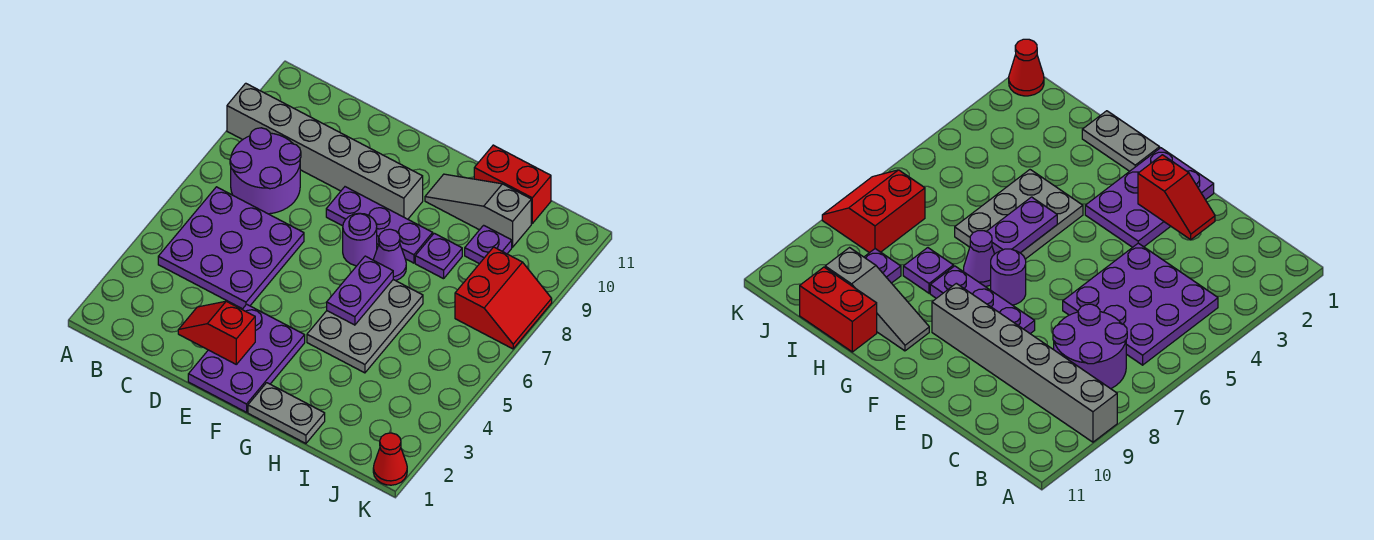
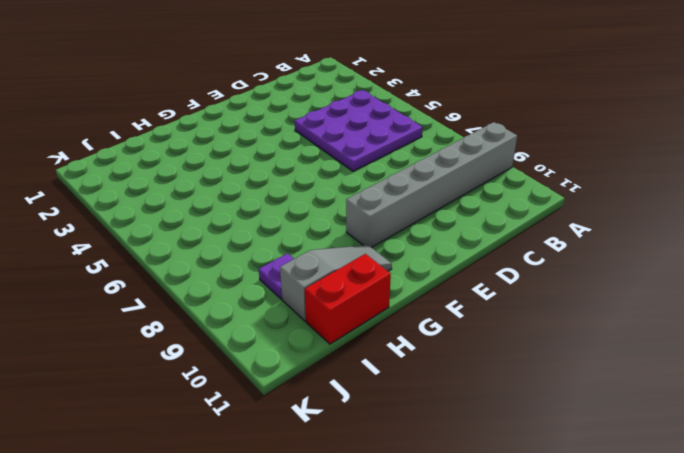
none -> purple round brick B7:C8 level 1
none -> purple plate E1:F3 level 1
none -> purple plate E8:G8 level 1

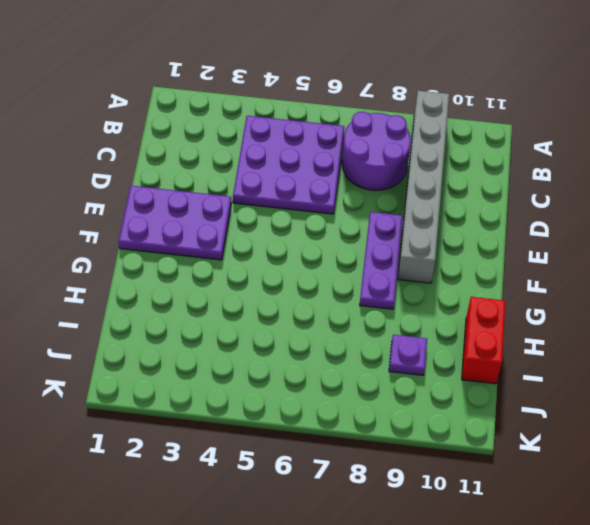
none -> purple round brick F7 level 1
none -> grey plate G1:H1 level 1
none -> grey plate G4:H6 level 1

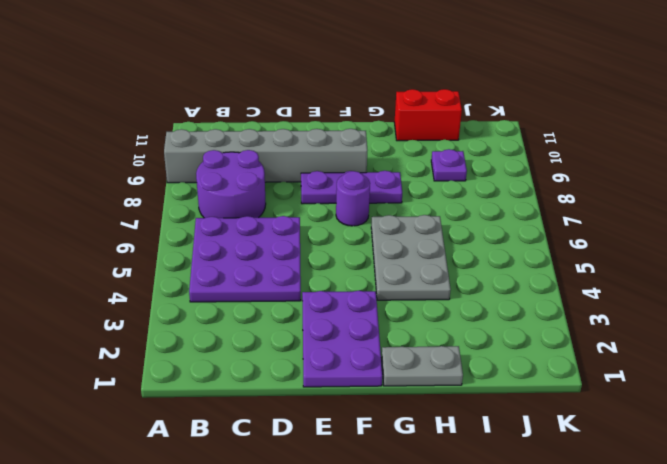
none -> purple cone G7 level 1
none -> grey slope G10:I10 level 1 top I
none -> purple plate H8 level 1

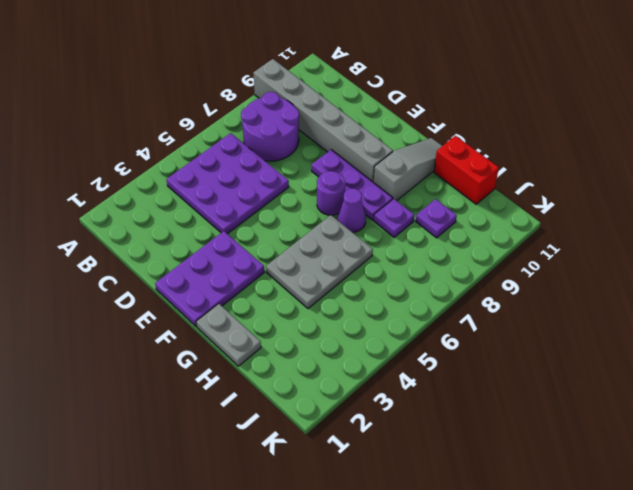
grey slope G9:G11 level 1 top 9 -> grey slope G10:I10 level 1 top I
none -> red slope J7:K8 level 1 top J
none -> red cone K1 level 1
none -> red slope D2:E2 level 2 top E

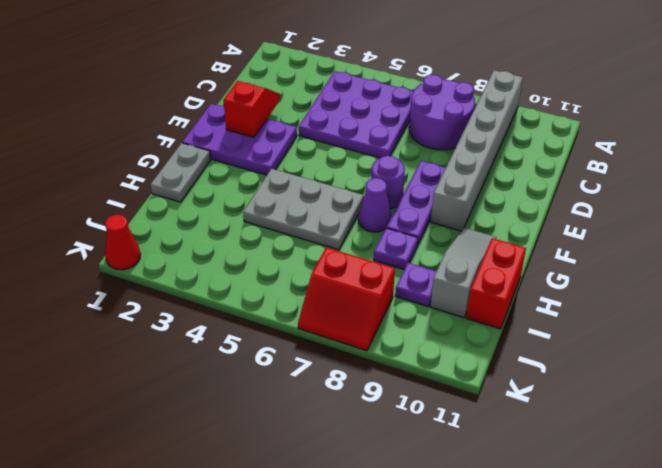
none -> purple plate G5:G6 level 2

